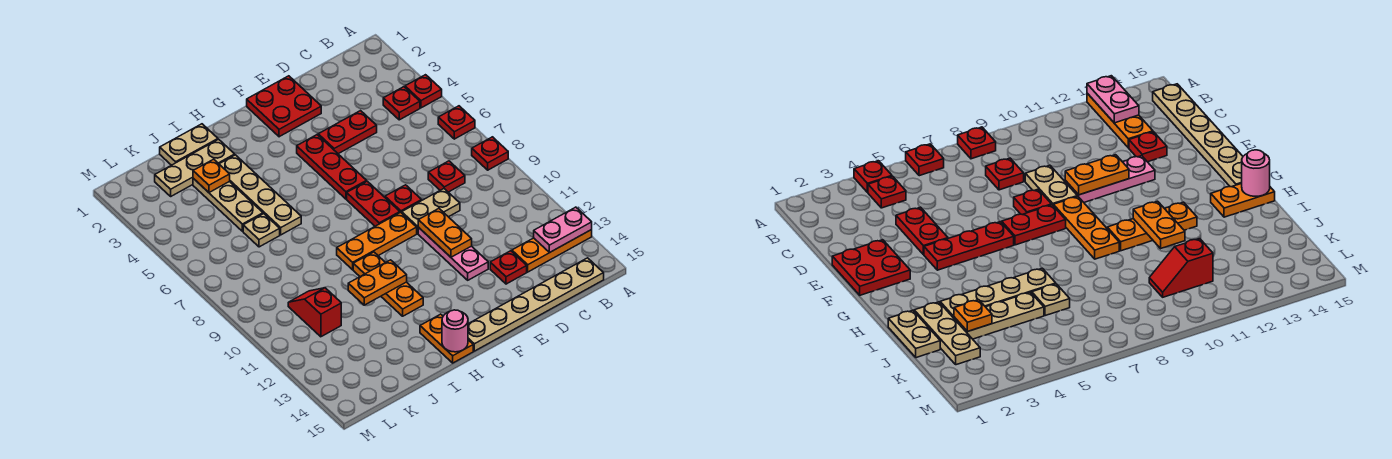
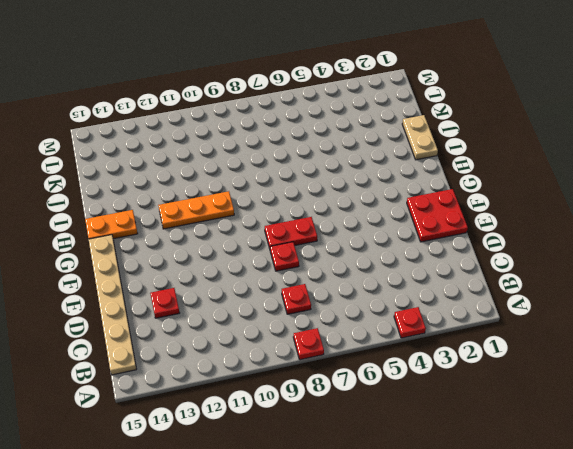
none -> red plate A6 level 1
none -> orange plate A13:C13 level 1
none -> red plate B4 level 1

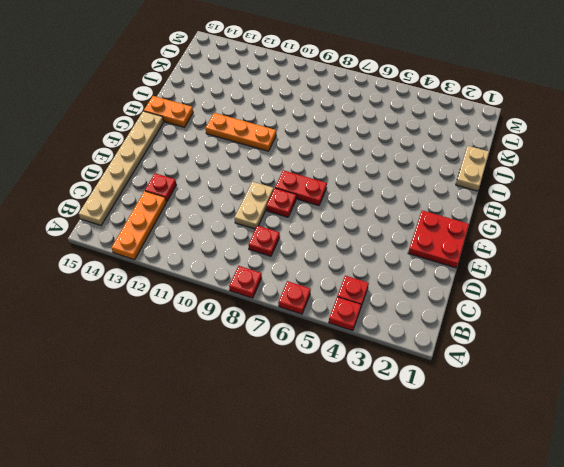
none -> red plate D4:E4 level 1
none -> pink plate E10:E12 level 1
none -> red plate F4:F6 level 1

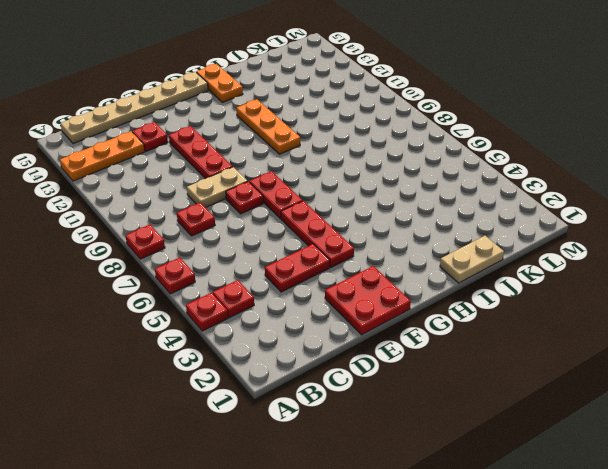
red plate E10:E12 level 1 -> pink plate E10:E12 level 1
none -> orange plate F9:H9 level 1
none -> tan plate I2:K2 level 1
none -> tan plate I3:I6 level 1

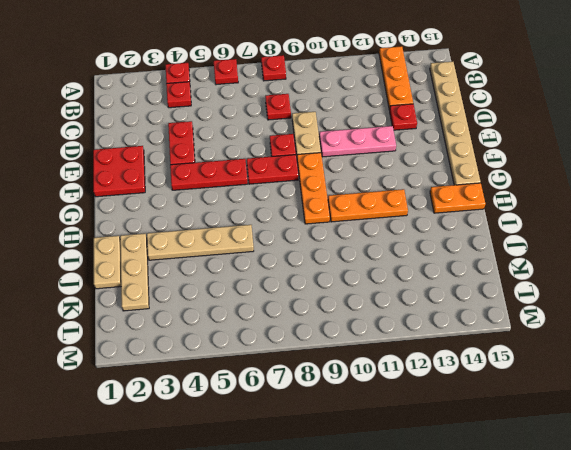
none -> tan plate J3:J5 level 1
none -> tan plate J6 level 1
none -> red slope K10:K11 level 1 top 11

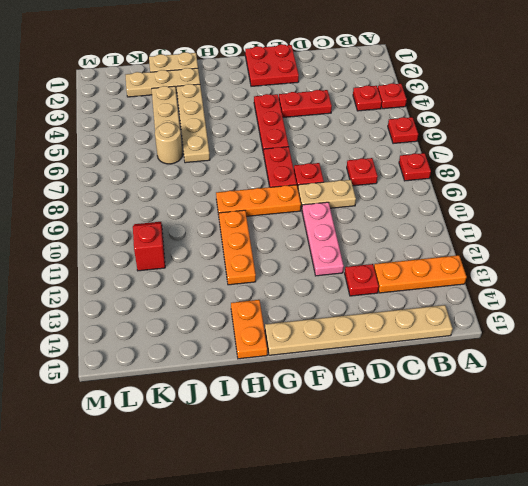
tan round brick J6 level 1 -> tan plate J6 level 1
none -> pink plate A13:B13 level 2
none -> orange plate E10:E11 level 2
none -> orange plate H11:I11 level 2

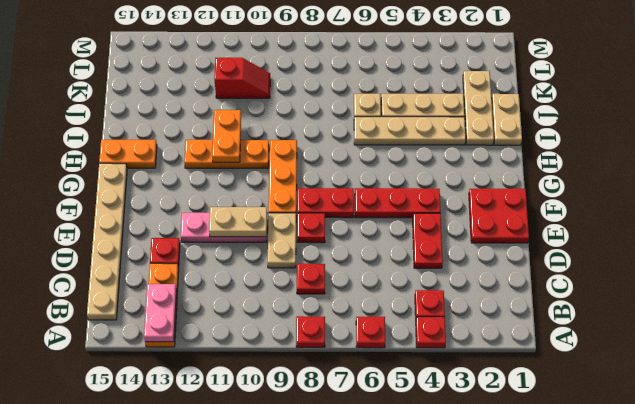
tan plate E10:E11 level 2 -> orange plate E10:E11 level 2
none -> pink round brick H15 level 2
none -> orange plate J3 level 2

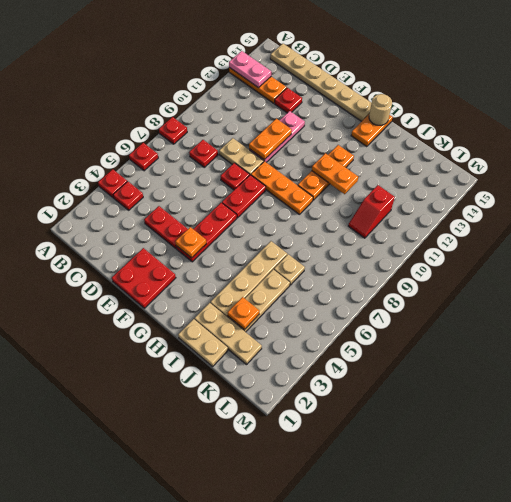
orange plate F4 level 2 -> none
tan round brick H15 level 2 -> pink round brick H15 level 2

